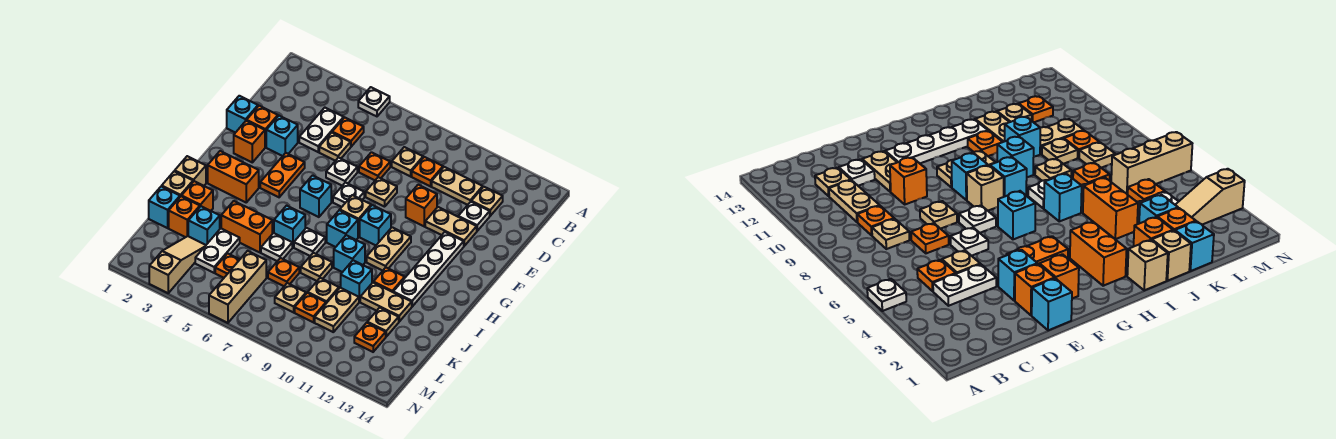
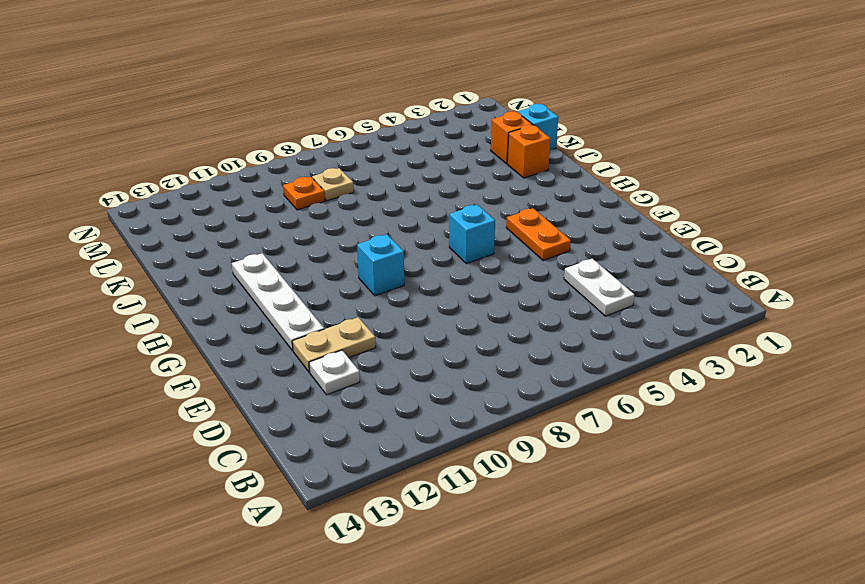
none -> white plate A5 level 1
none -> orange plate C5 level 1
none -> tan plate C8 level 1
none -> orange plate C9 level 1

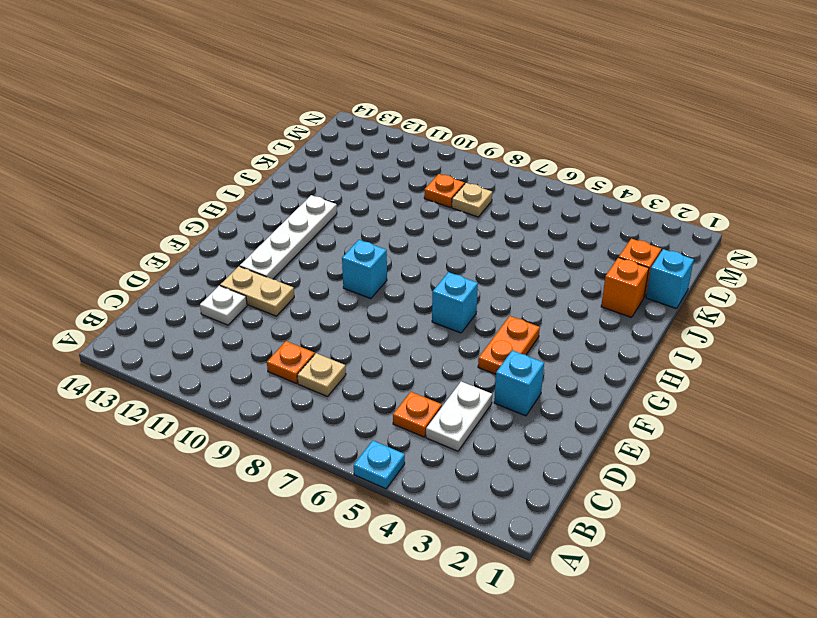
cyan plate A5 level 1 -> white plate A5 level 1
none -> tan plate C10:C11 level 1
none -> tan plate C12 level 1
none -> tan plate D5 level 1
none -> orange plate D7 level 1

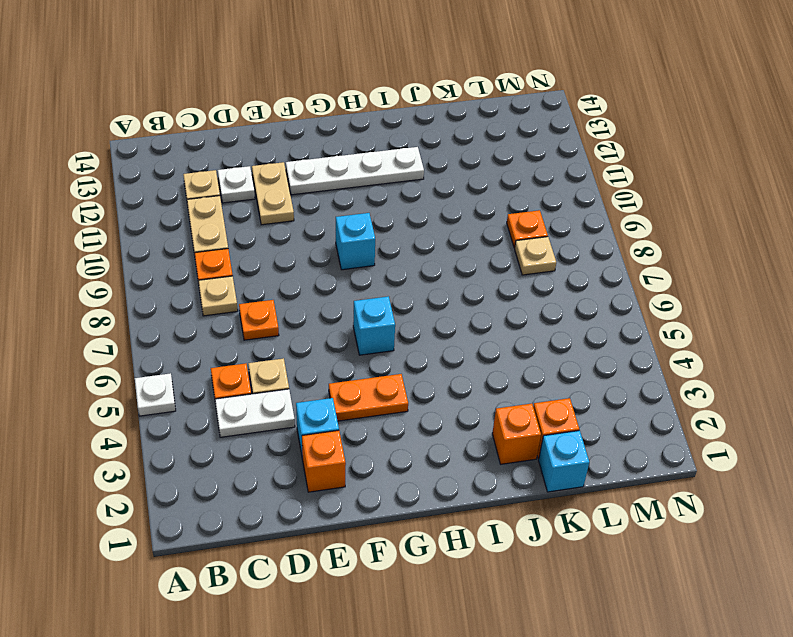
none -> cyan brick E1 level 1
none -> white plate E6 level 1
none -> tan plate E8 level 1
none -> orange brick E10 level 1

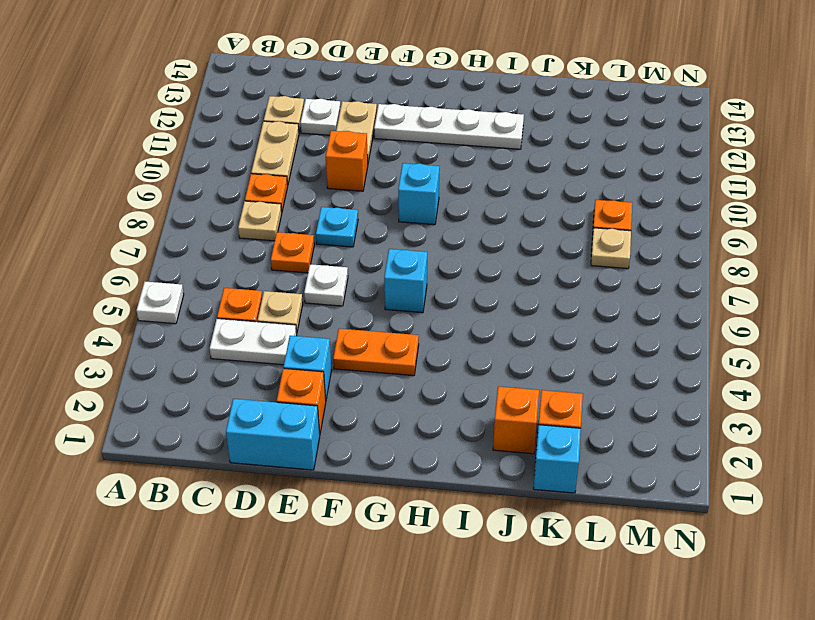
cyan brick D1:E1 level 1 -> cyan brick E1 level 1
cyan plate E8 level 1 -> tan plate E8 level 1
none -> orange brick F2 level 1
none -> white plate F7 level 1
none -> tan brick G8 level 1
none -> tan plate G10:H10 level 1

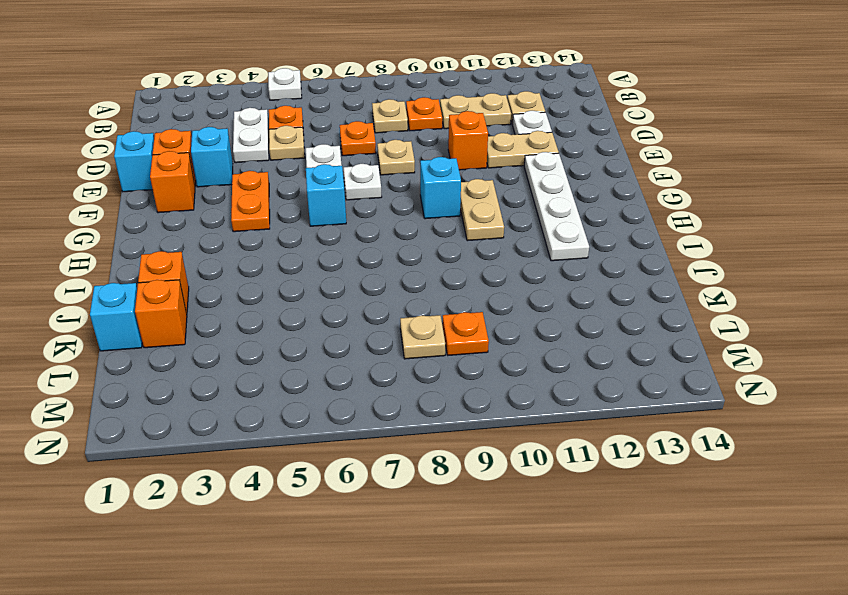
none -> tan brick G8 level 1
none -> orange brick H2:H3 level 1
none -> cyan brick H8 level 1
none -> tan brick I1 level 1

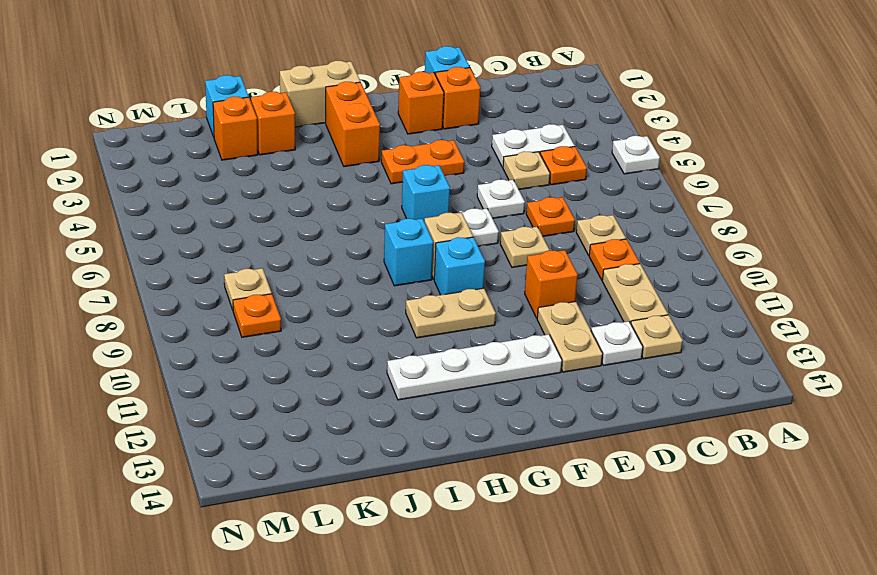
tan brick H1:I1 level 1 -> tan brick I1 level 1
none -> cyan brick E3 level 1
none -> cyan brick I6 level 1
none -> white plate I7 level 1
none -> cyan brick I9 level 1

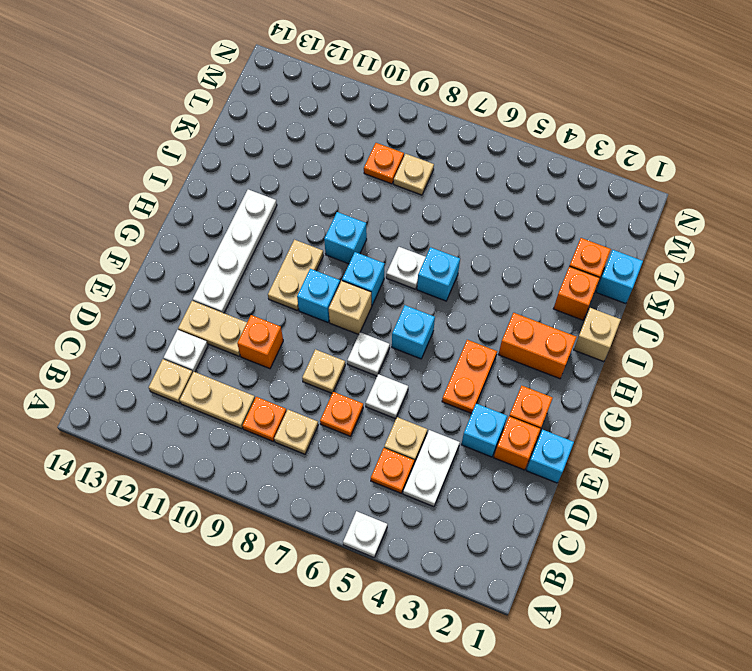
none -> orange plate I11 level 1
none -> tan brick J1 level 1
none -> orange brick J4:J5 level 1
none -> white plate J6 level 1

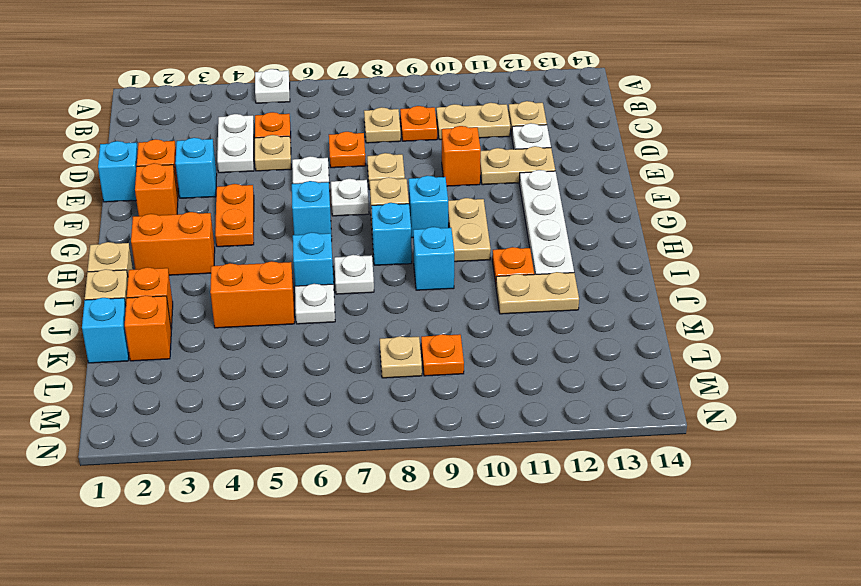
none -> tan plate J8 level 1
none -> cyan brick J10 level 1
none -> cyan brick K3 level 1
none -> white plate K4:L4 level 1

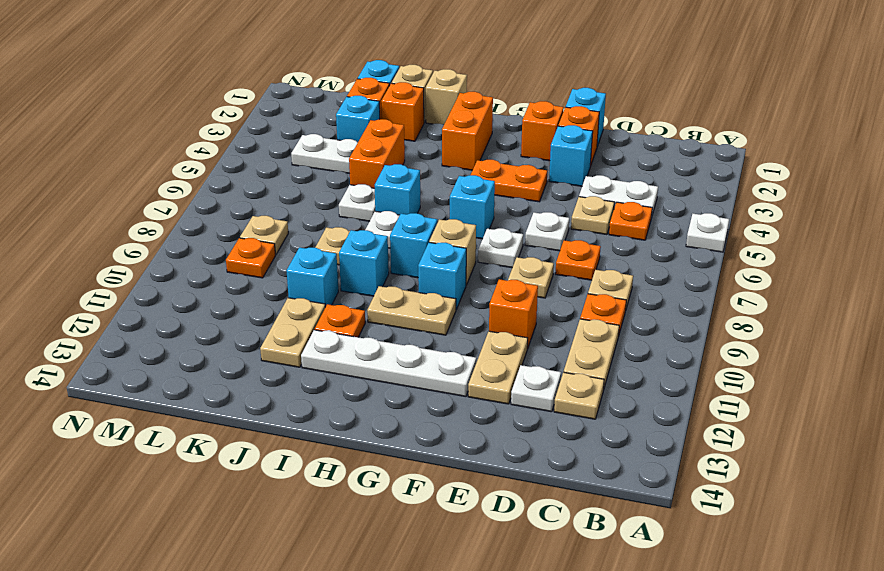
none -> orange plate K7 level 1
none -> tan plate K9 level 1
none -> tan plate K10:L10 level 1
none -> tan plate K12 level 1

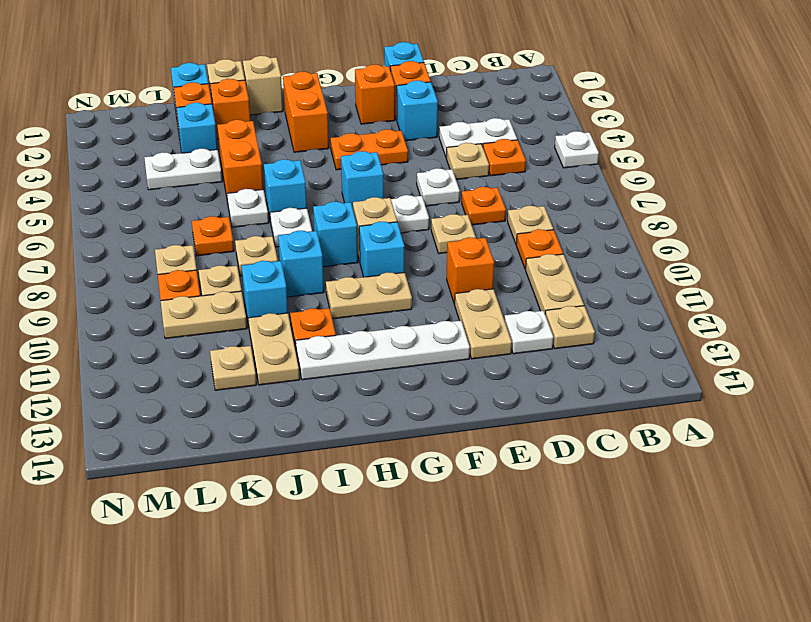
none -> tan slope L3:N3 level 1 top N
none -> orange plate L5 level 1
none -> tan brick L6:N6 level 1
none -> orange plate L12 level 1

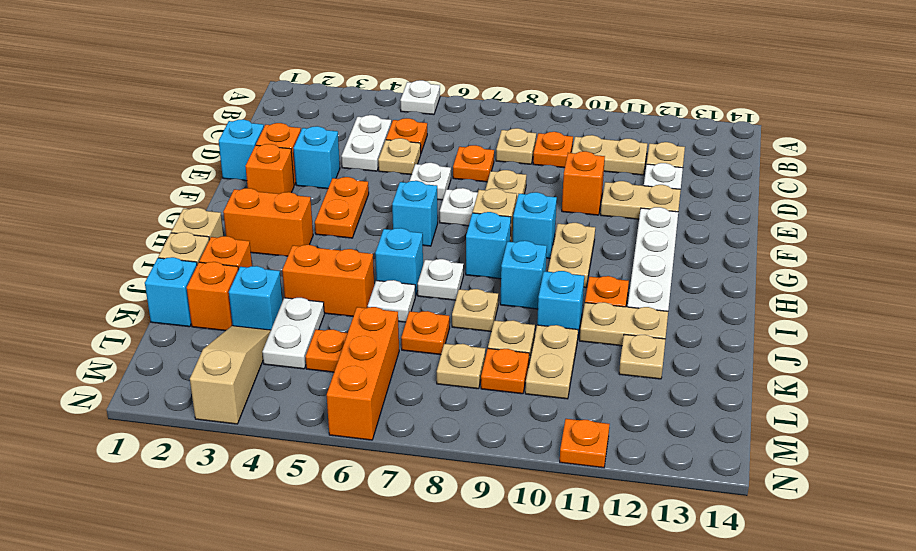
orange brick L6:N6 level 1 -> tan brick L6:N6 level 1
orange plate N11 level 1 -> orange plate L12 level 1

